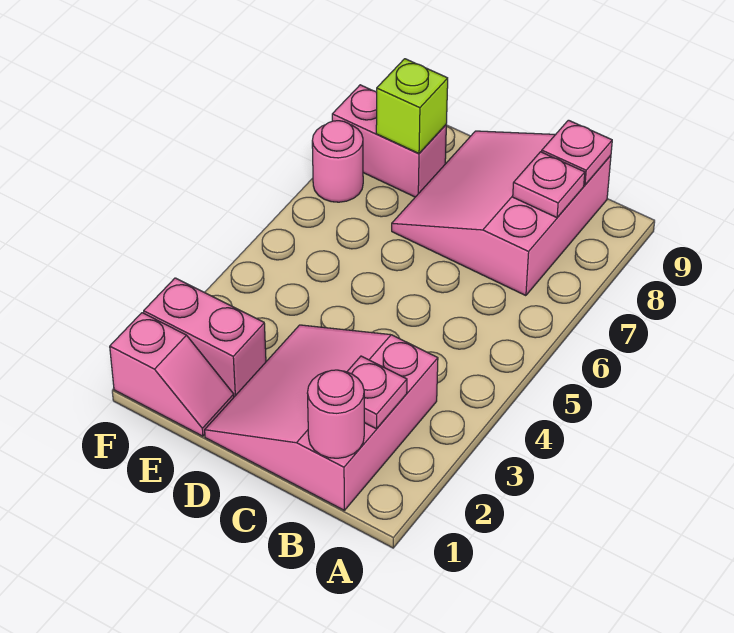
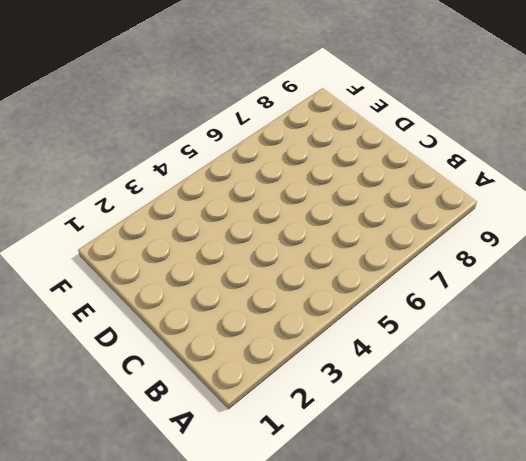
none -> pink slope B1:D3 level 1 top B
none -> pink slope B7:D9 level 1 top B

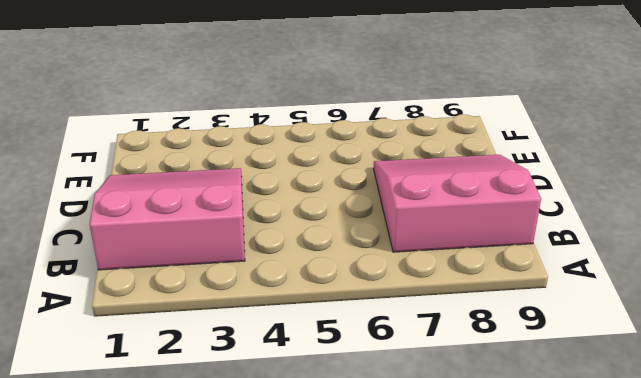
none -> pink slope E1:F1 level 1 top F
none -> pink brick E2:F2 level 1

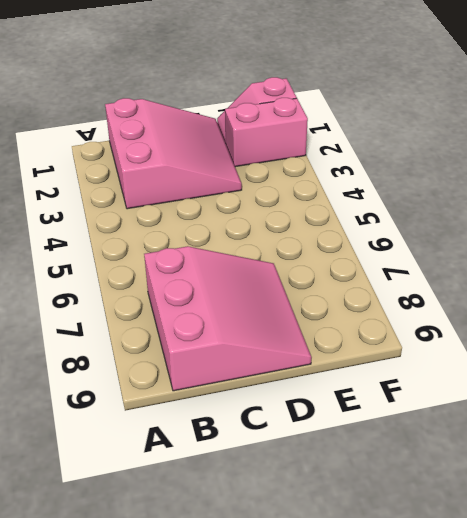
none -> pink brick E8:F8 level 1
none -> pink round brick F7 level 1

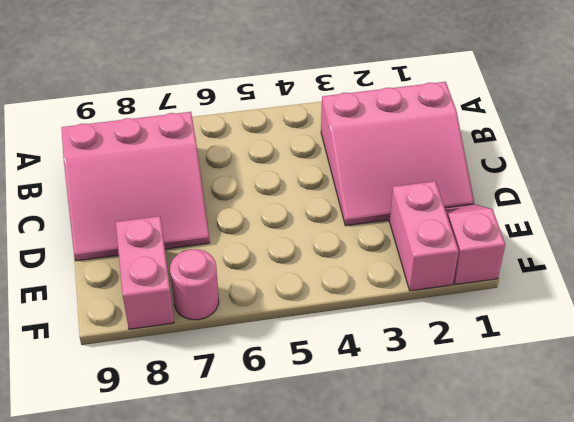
none -> pink round brick B1 level 2
none -> pink plate B2 level 2

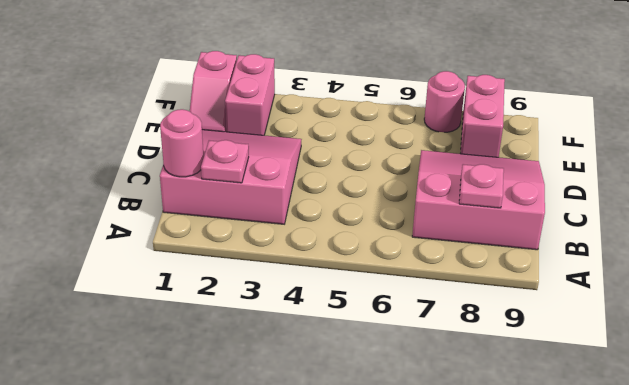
none -> pink plate B9 level 2
none -> lime brick E8 level 2

